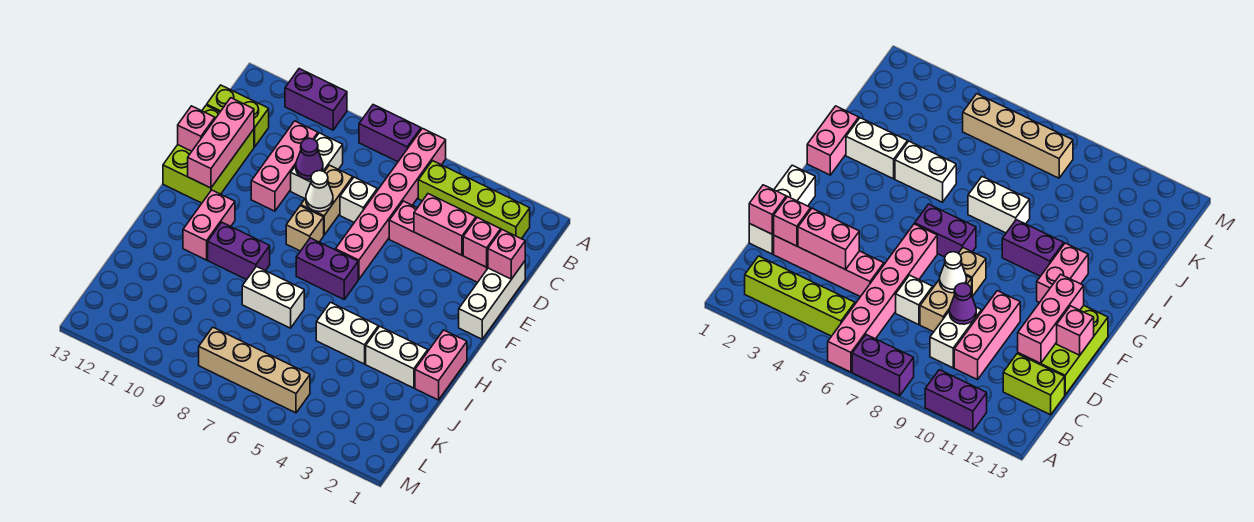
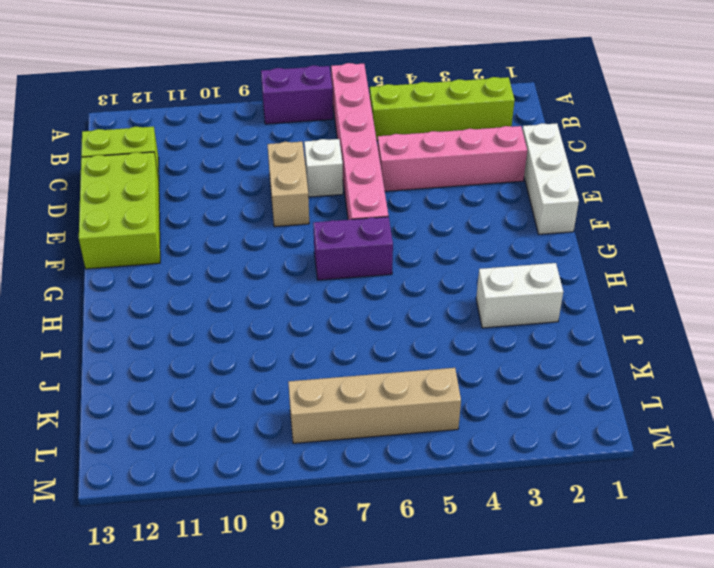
none -> purple brick A10:A11 level 1
none -> white brick C9:D9 level 1
none -> pink brick C10:E10 level 1

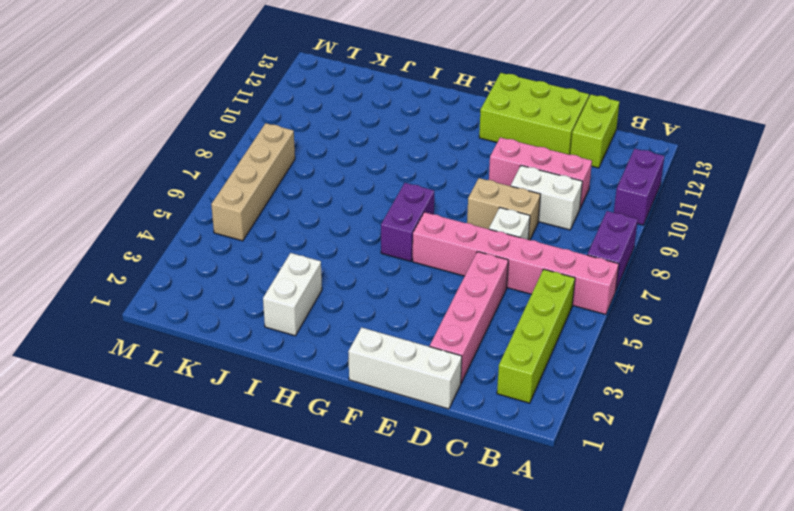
none -> tan brick F8 level 1
none -> pink brick G11:H11 level 1
none -> pink brick H1:I1 level 1

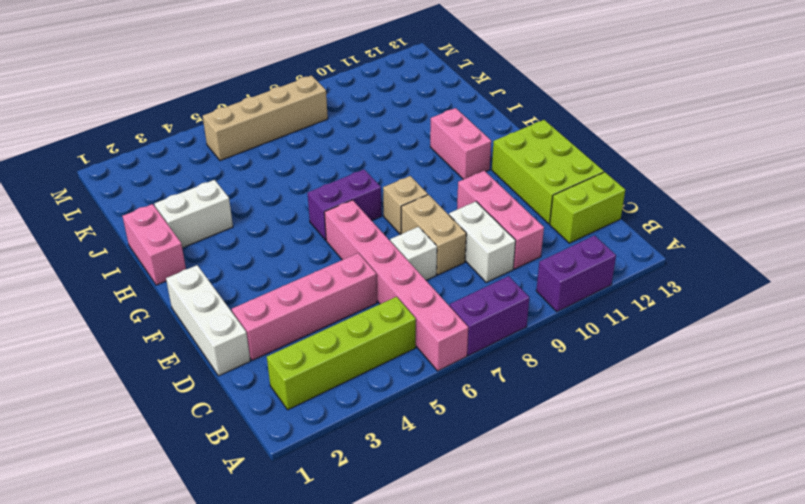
none -> purple brick H9:H10 level 1
none -> white brick I4:I5 level 1
none -> white brick I7:I8 level 1

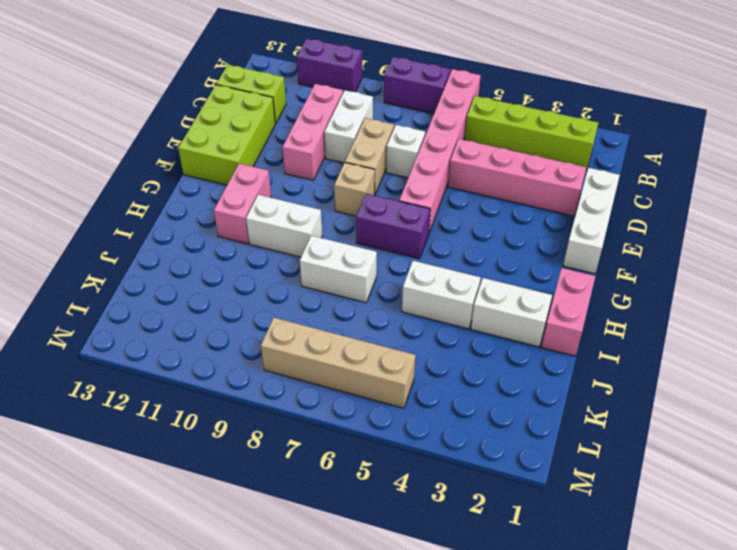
white brick H9:H10 level 1 -> purple brick H9:H10 level 1
none -> pink brick D1 level 2
none -> pink brick D2 level 2
none -> pink brick D3:D4 level 2

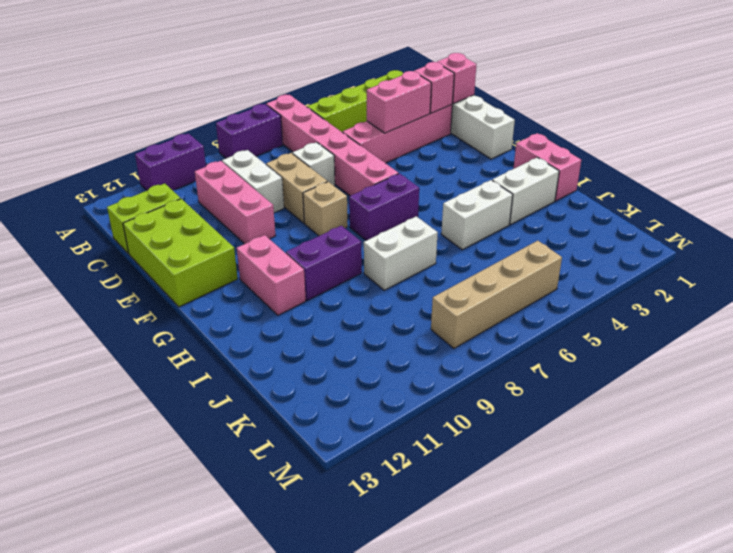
none -> purple cone D9 level 2
none -> pink brick D12:F12 level 2
none -> white cone E8 level 2

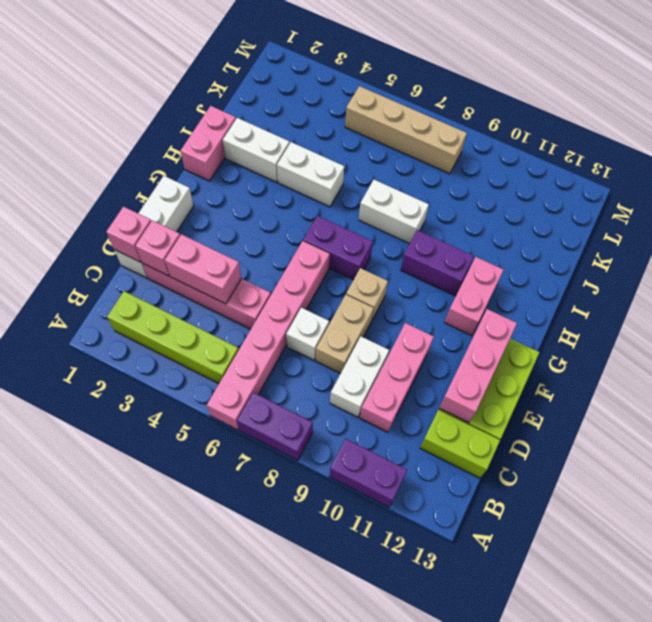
none -> purple cone D9 level 2
none -> white cone E8 level 2
none -> pink brick E13 level 2

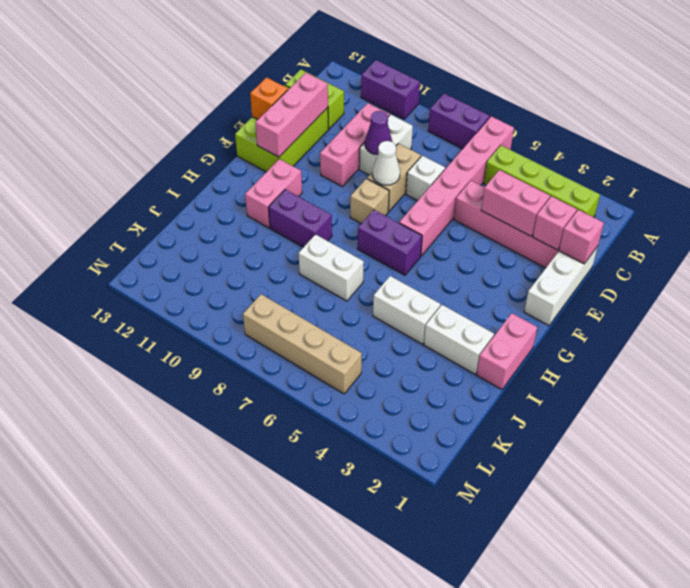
orange brick E13 level 2 -> pink brick E13 level 2

